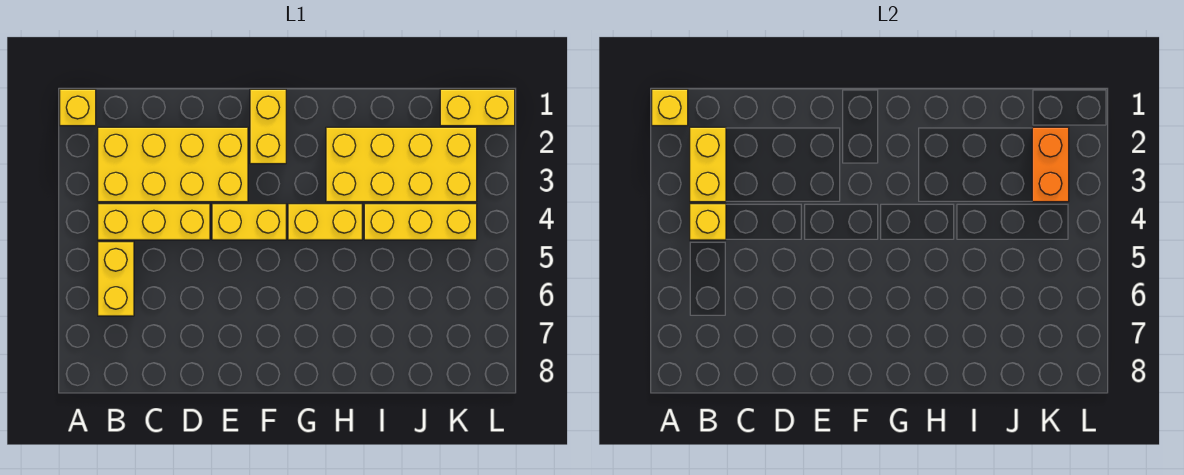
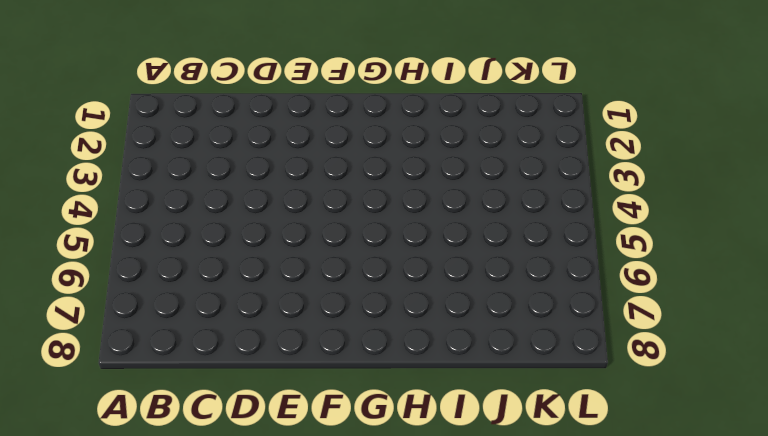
none -> yellow brick A1 level 1
none -> yellow brick B2:E3 level 1
none -> yellow brick B4:D4 level 1

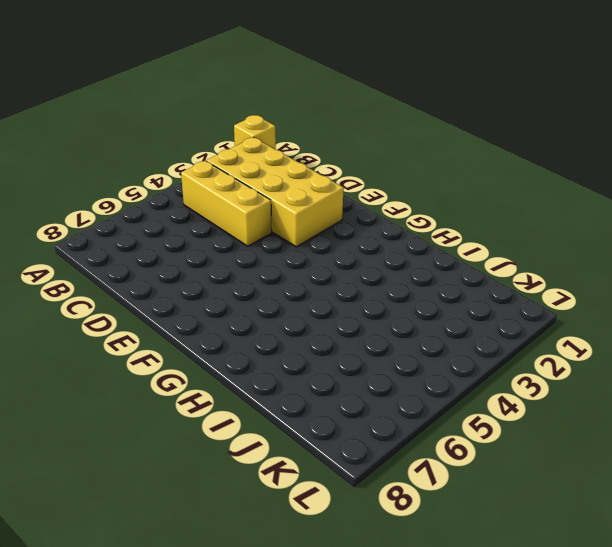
none -> yellow brick B5:B6 level 1
none -> yellow brick E4:F4 level 1
none -> yellow brick F1:F2 level 1

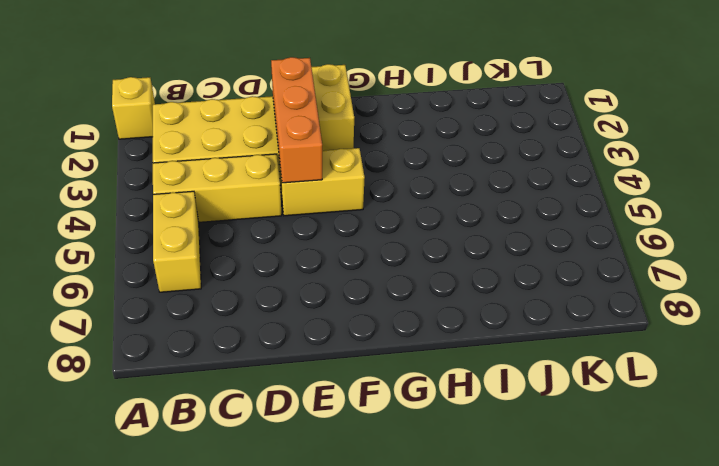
orange brick E2:E4 level 2 -> none
none -> yellow brick G4:H4 level 1
none -> yellow brick H2:K3 level 1
none -> yellow brick I4:K4 level 1

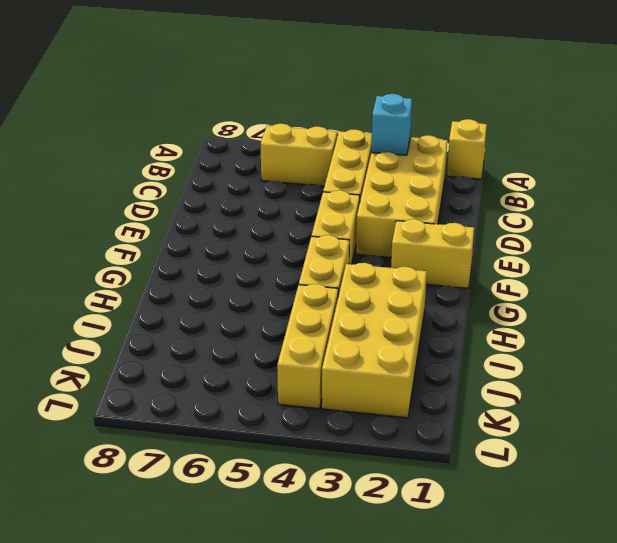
cyan brick B3 level 2 -> yellow brick B2:B3 level 2
none -> yellow brick K1:L1 level 1
none -> yellow brick A1 level 2
none -> yellow brick B4 level 2

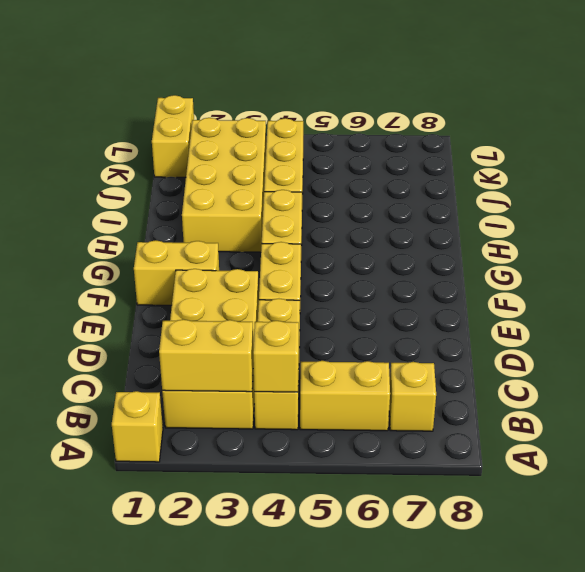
yellow brick B7 level 1 -> yellow brick A1 level 2
none -> orange brick K2:K3 level 2

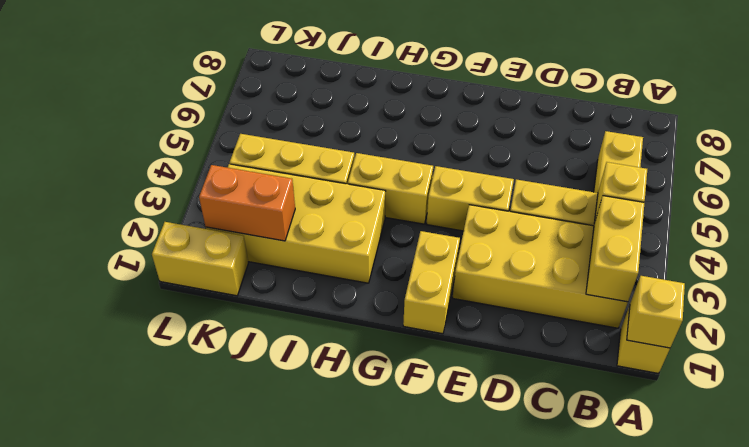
orange brick J2:K2 level 2 -> orange brick K2:K3 level 2

